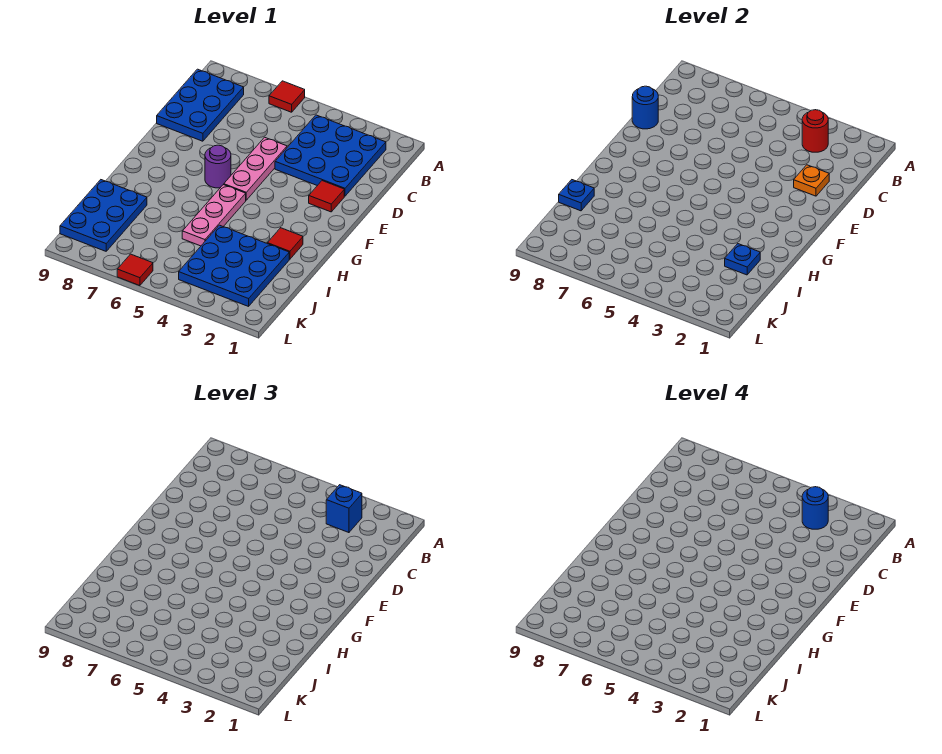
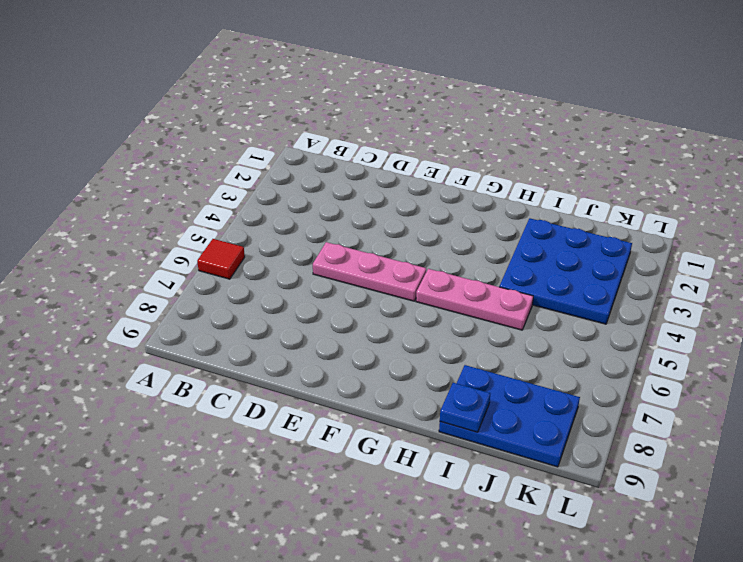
none -> blue plate B2:D4 level 1
none -> blue plate B8:D9 level 1
none -> red tile E2 level 1

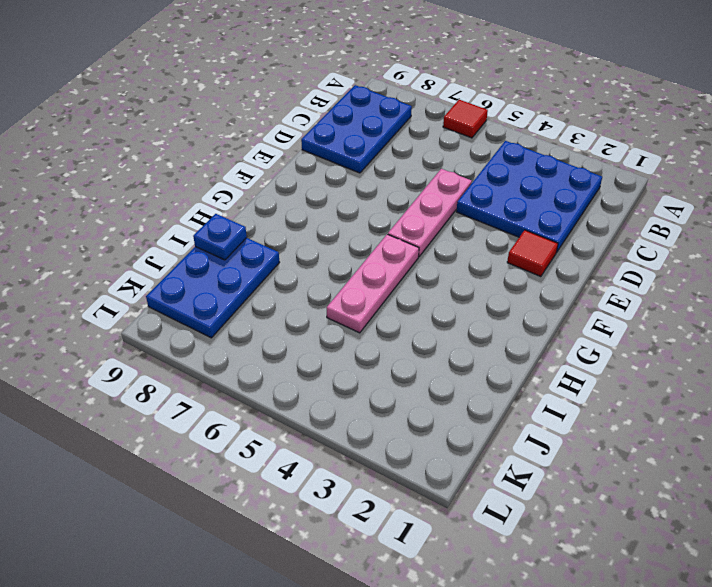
none -> purple round brick F6 level 1
none -> red tile H2 level 1
none -> blue plate I2:K4 level 1

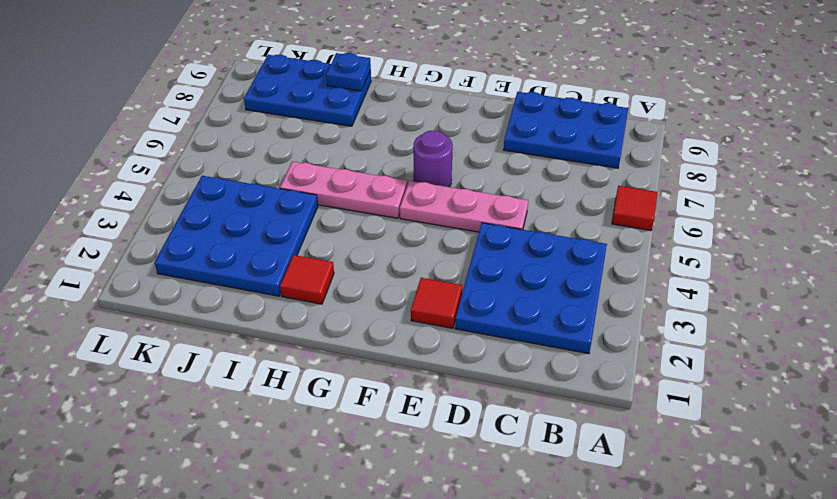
none -> red tile L6 level 1
none -> red round brick B3 level 2
none -> orange plate D2 level 2

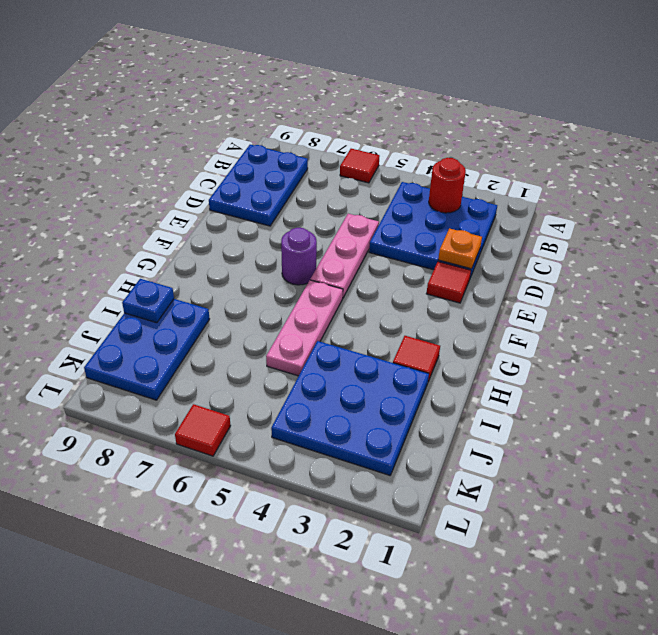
none -> blue round brick D9 level 2
none -> blue plate I2 level 2
none -> blue brick B3 level 3

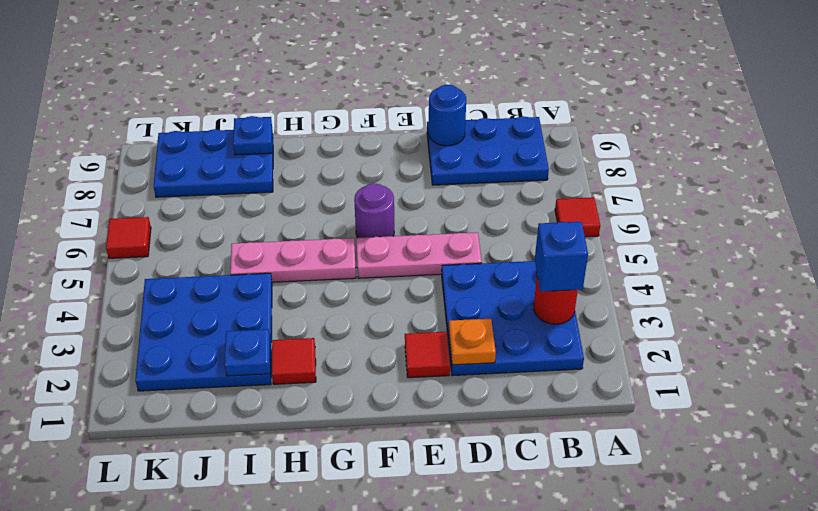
none -> blue round brick B3 level 4

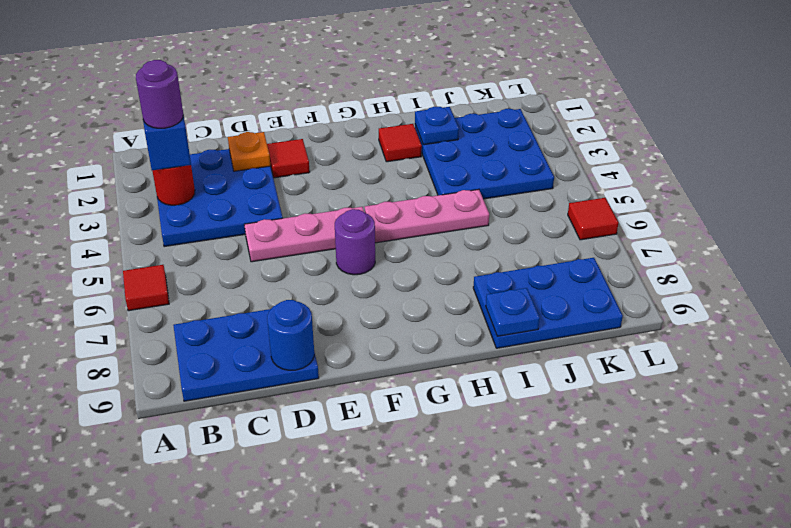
purple round brick B3 level 4 -> blue round brick B3 level 4

